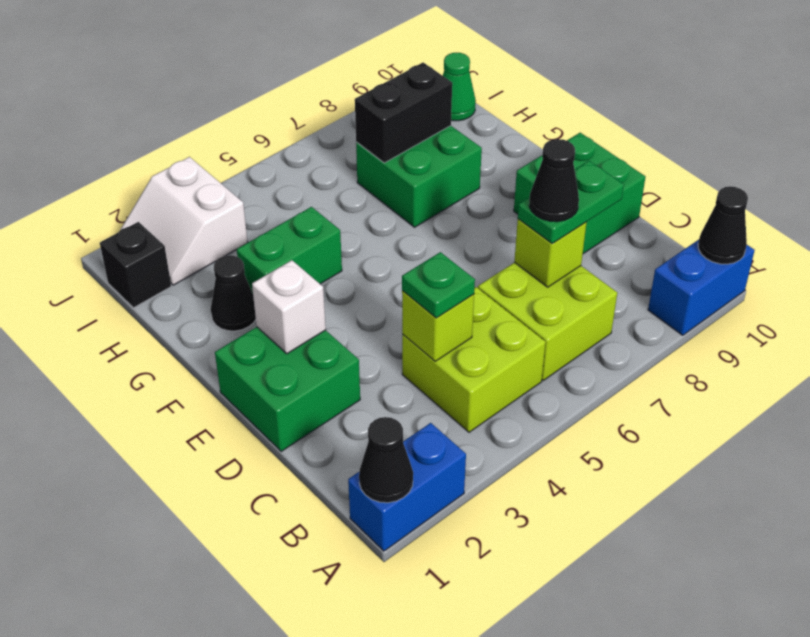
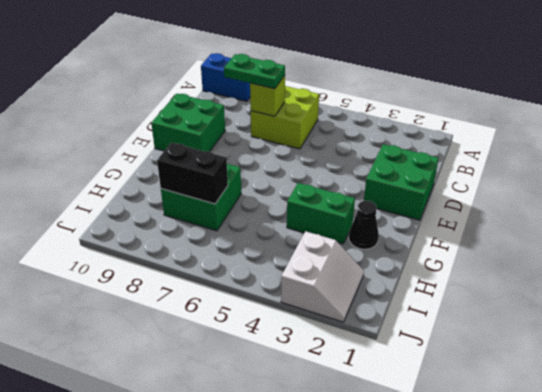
none -> blue brick A1:A2 level 1
none -> lime brick B4:C5 level 1
none -> black brick I1 level 1

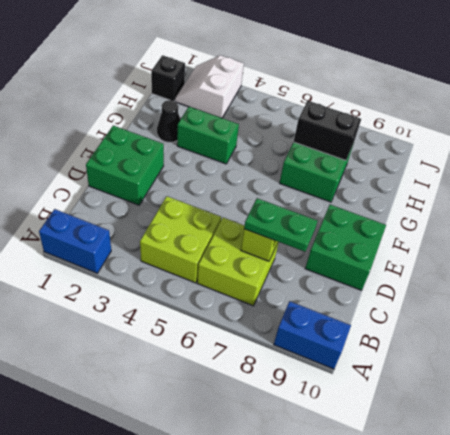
none -> green cone I10 level 1
none -> black cone A1 level 2
none -> black cone A10 level 2

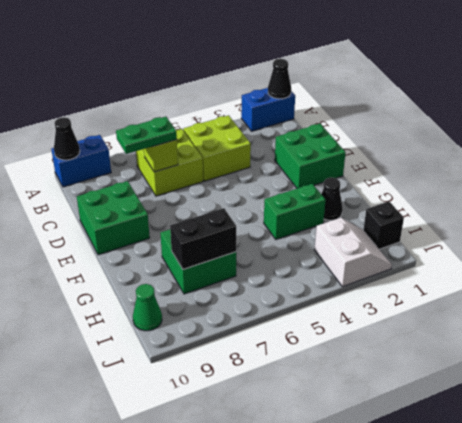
none -> lime brick C4 level 2
none -> white brick E2 level 2
none -> green plate C4 level 3

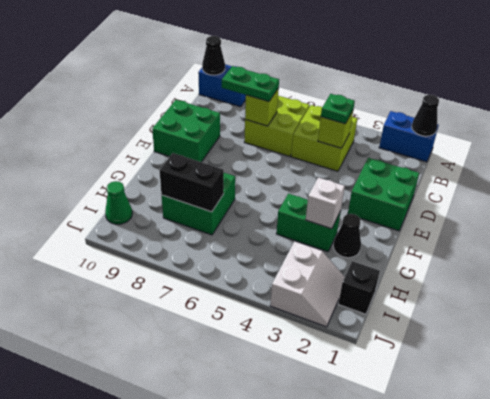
white brick G3 level 2 -> white brick E2 level 2
none -> black cone C7 level 4

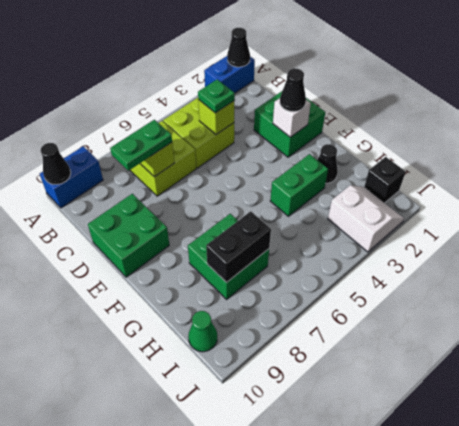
black cone E2 level 3 -> black cone C7 level 4

